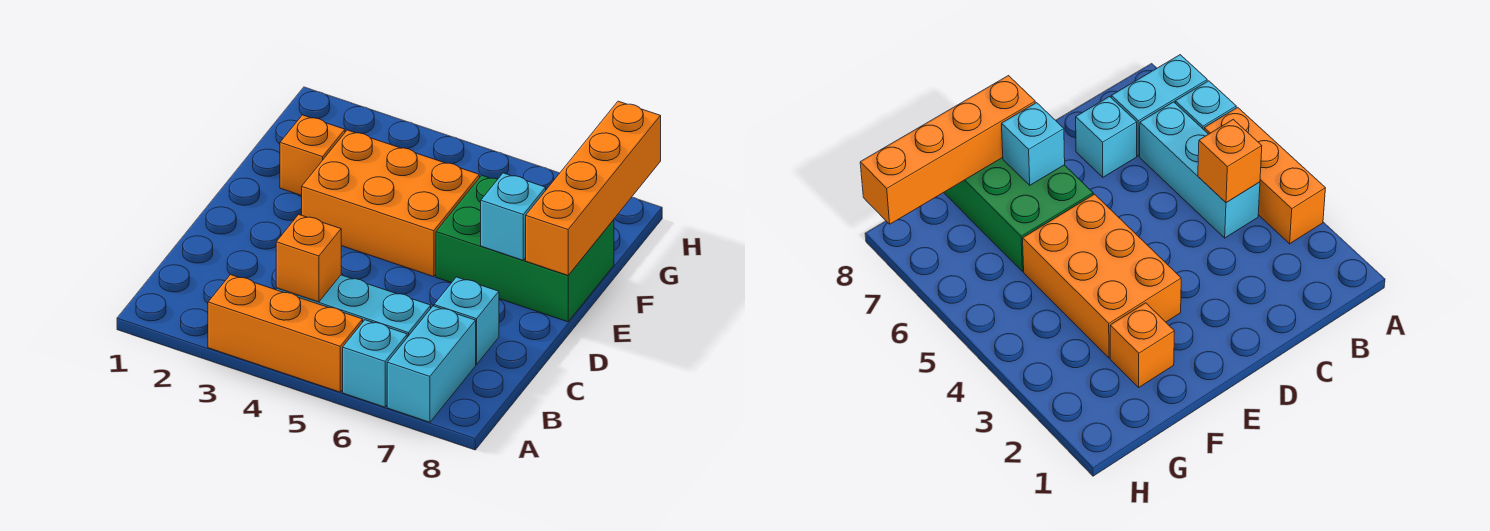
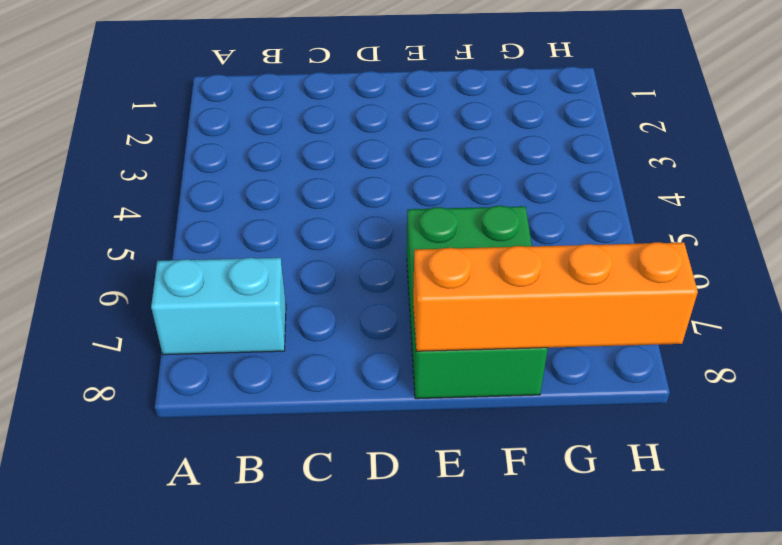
none -> orange brick A3:A5 level 1
none -> cyan brick A6 level 1

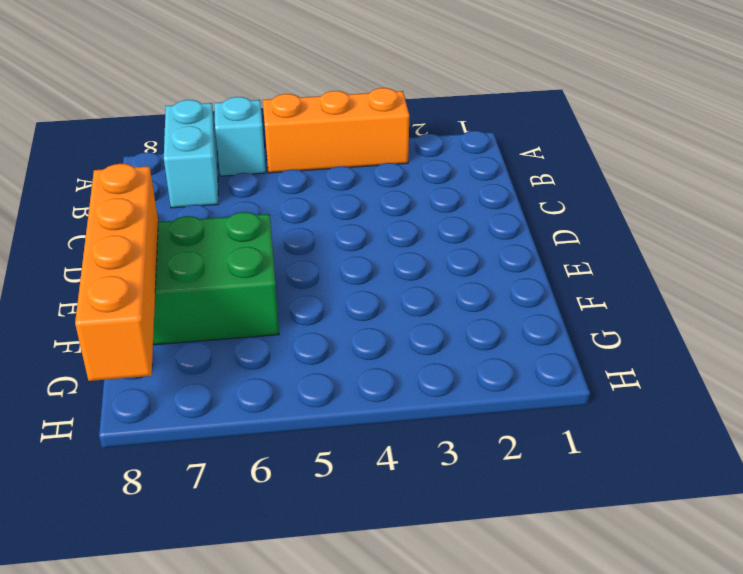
none -> cyan brick B4:B6 level 1
none -> cyan brick C7 level 1

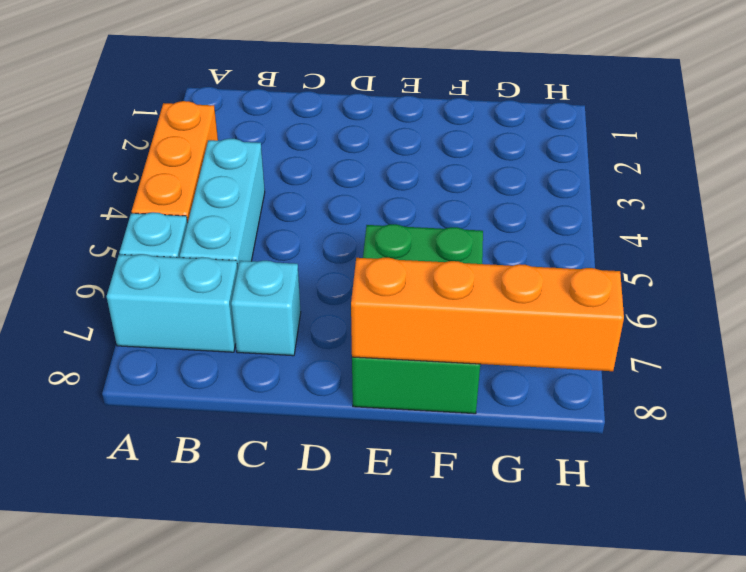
none -> orange brick E3:F5 level 1
none -> orange brick F2 level 1

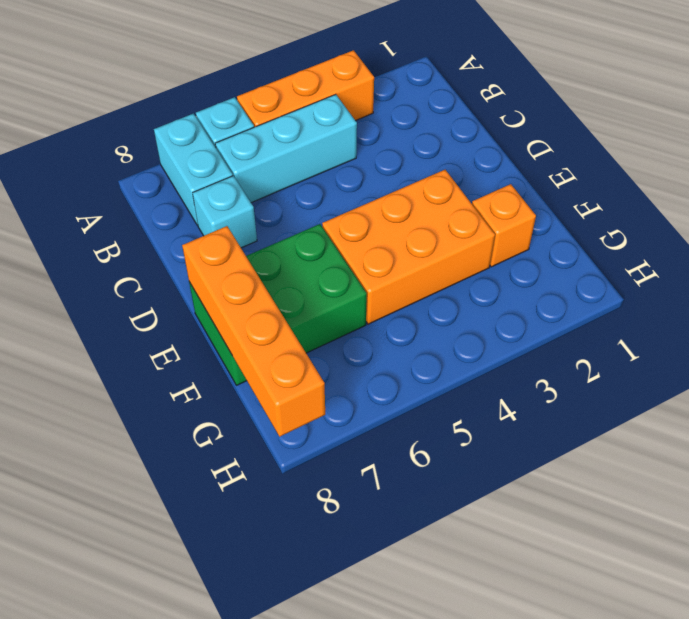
none -> orange brick B4 level 2
none -> cyan brick E7 level 2

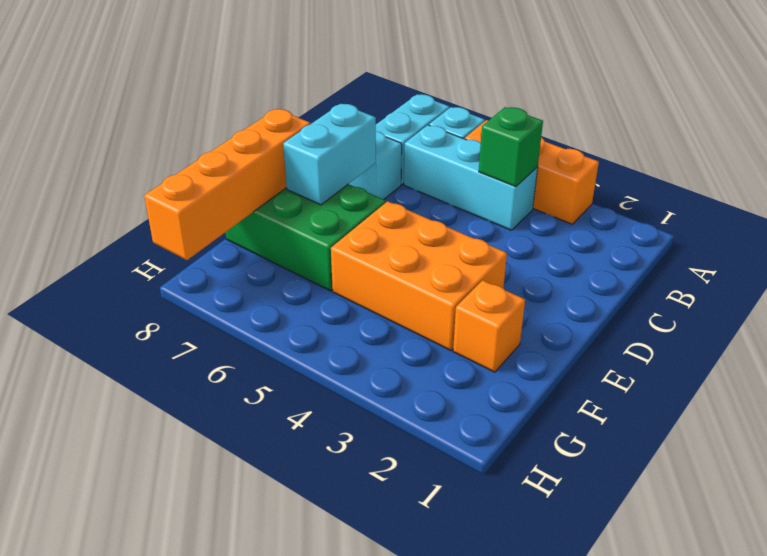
green brick B4 level 2 -> orange brick B4 level 2
cyan brick D7:E7 level 2 -> cyan brick E7 level 2

